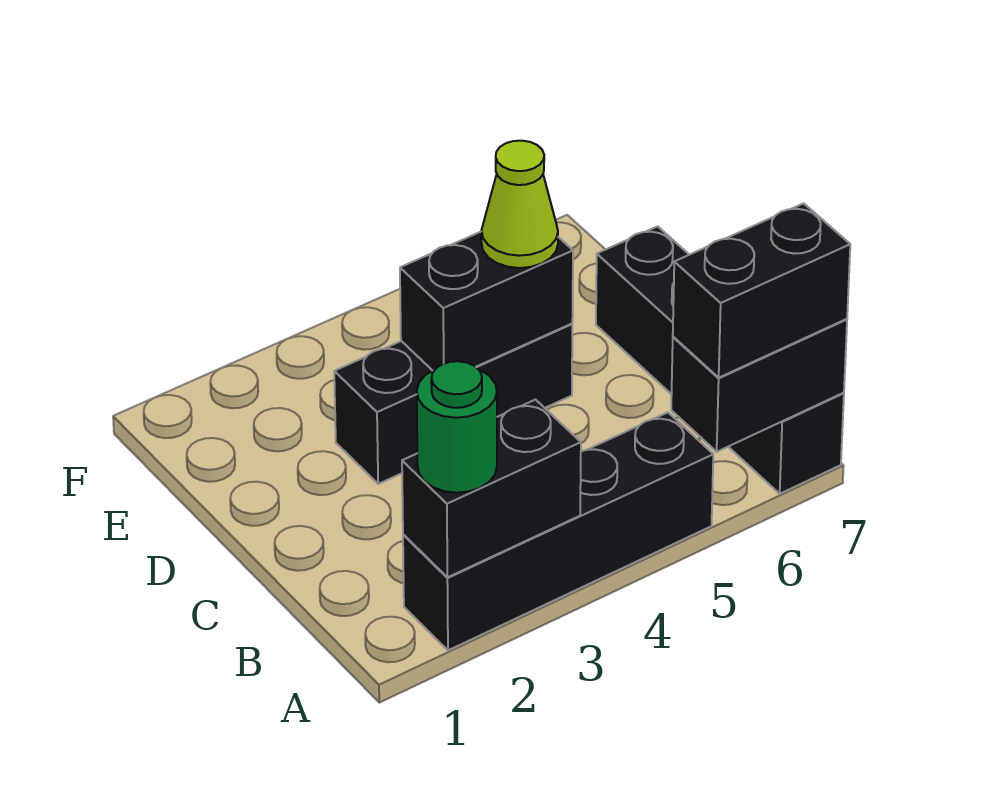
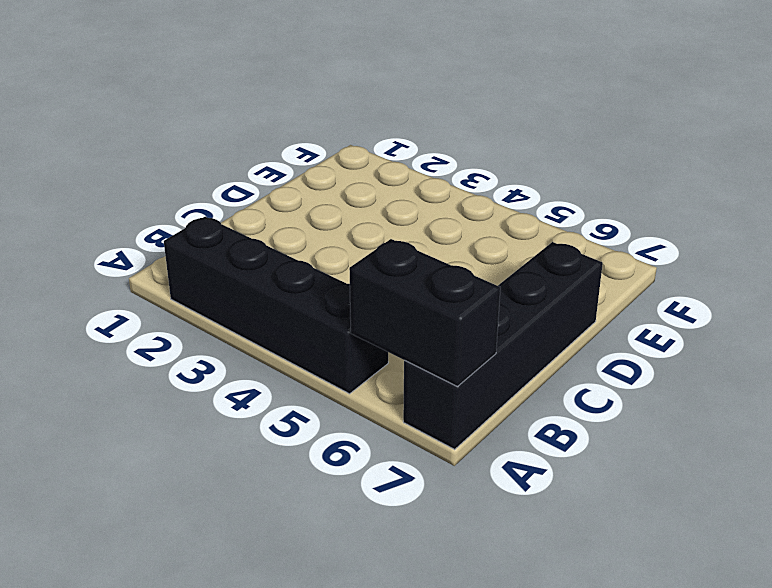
none -> black brick D3:D5 level 1
none -> black brick A2:A3 level 2

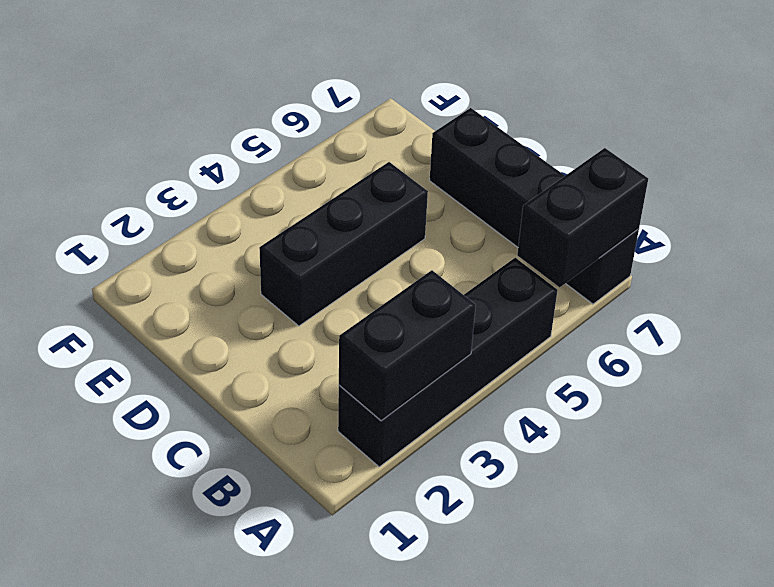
none -> black brick D4:D5 level 2
none -> green round brick A2 level 3

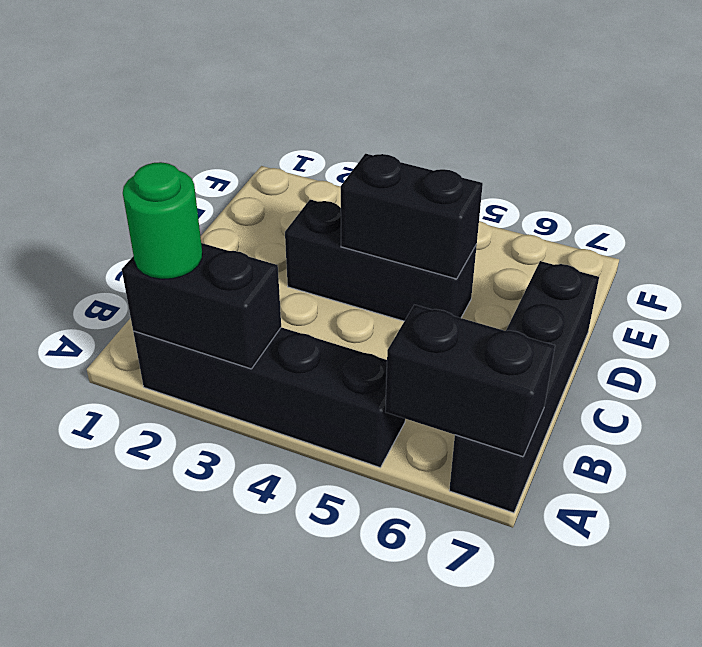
none -> black brick A6:A7 level 3
none -> lime cone D5 level 3

